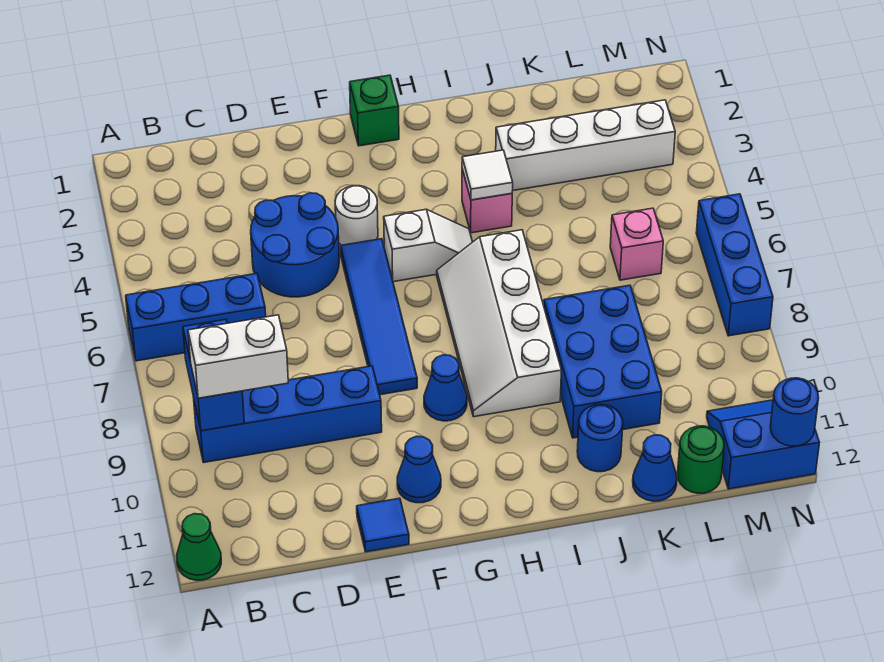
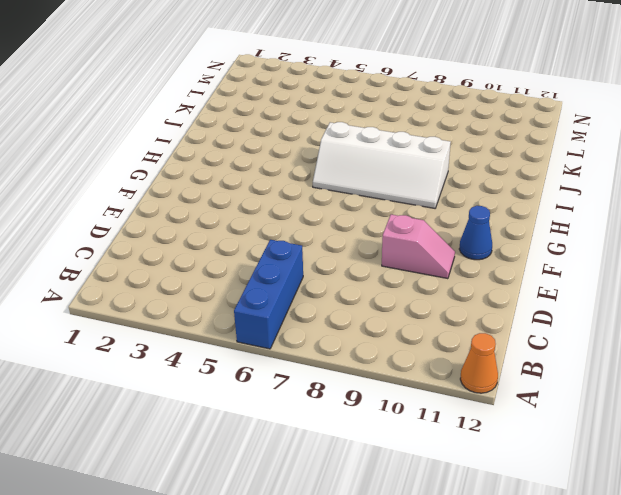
orange cone A12 level 1 -> green cone A12 level 1
pink slope E9:E10 level 1 top 9 -> blue brick B9:E9 level 1
none -> blue round brick D4:E5 level 1
none -> blue tile E12 level 1
none -> white round brick F4 level 1

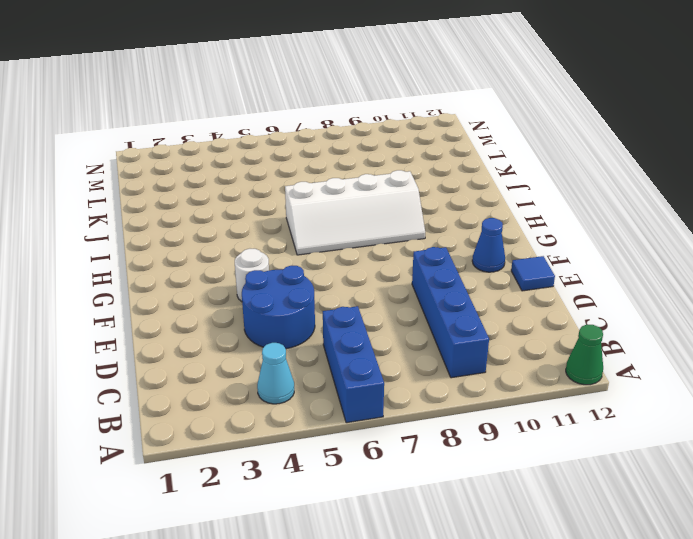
cyan cone B4 level 1 -> none
none -> blue tile F5:F8 level 1
none -> green brick G1 level 1
none -> white slope G5:H5 level 1 top G

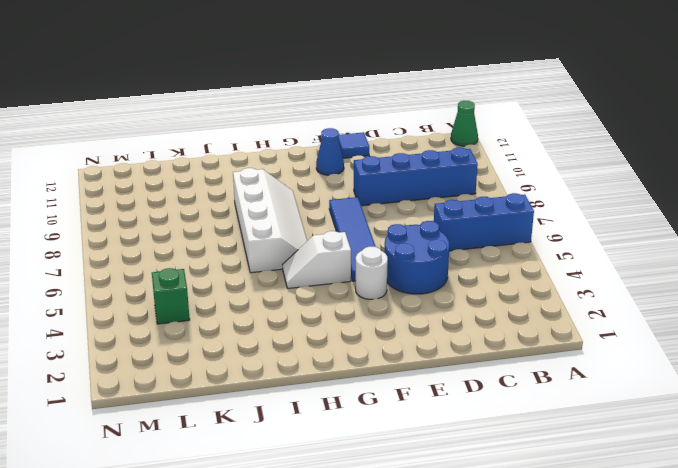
green brick L4 level 1 -> green brick G1 level 1
none -> blue cone G9 level 1
none -> pink brick I4 level 1
none -> white brick J3:M3 level 1

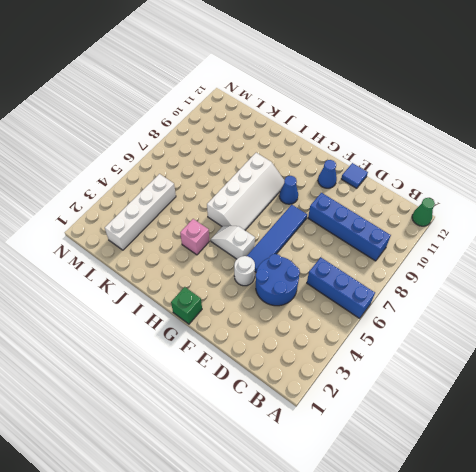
white brick L2:L5 level 1 -> white brick J3:M3 level 1
none -> blue brick J8:K10 level 1
none -> blue round brick J11 level 1
none -> blue cone K12 level 1

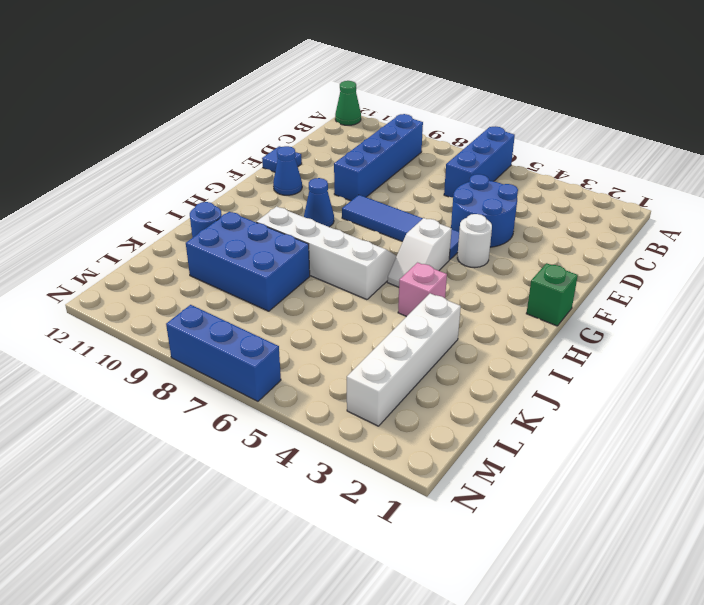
none -> blue cone K12 level 1
none -> pink brick L6 level 1
none -> green round brick L12 level 1

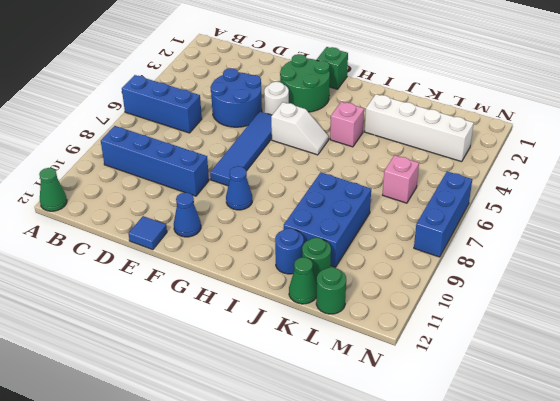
green round brick F2:G3 level 1 -> none
green round brick K11 level 1 -> none
green cone K12 level 1 -> blue cone K12 level 1
none -> white slope H6:I9 level 1 top I
none -> blue slope M11:N12 level 1 top 12
none -> blue brick B8:B9 level 2

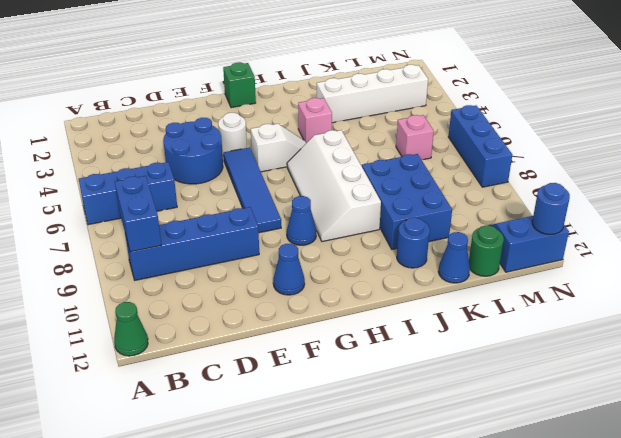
none -> blue tile E12 level 1
none -> white tile I4 level 2
none -> white brick B9:C9 level 3

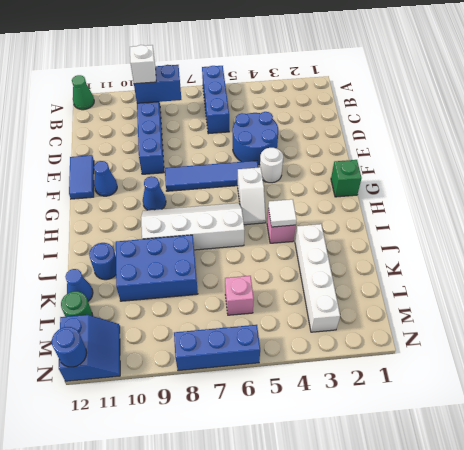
white brick B9 level 3 -> white brick B9:C9 level 3
blue tile E12:F12 level 1 -> blue tile E12 level 1

